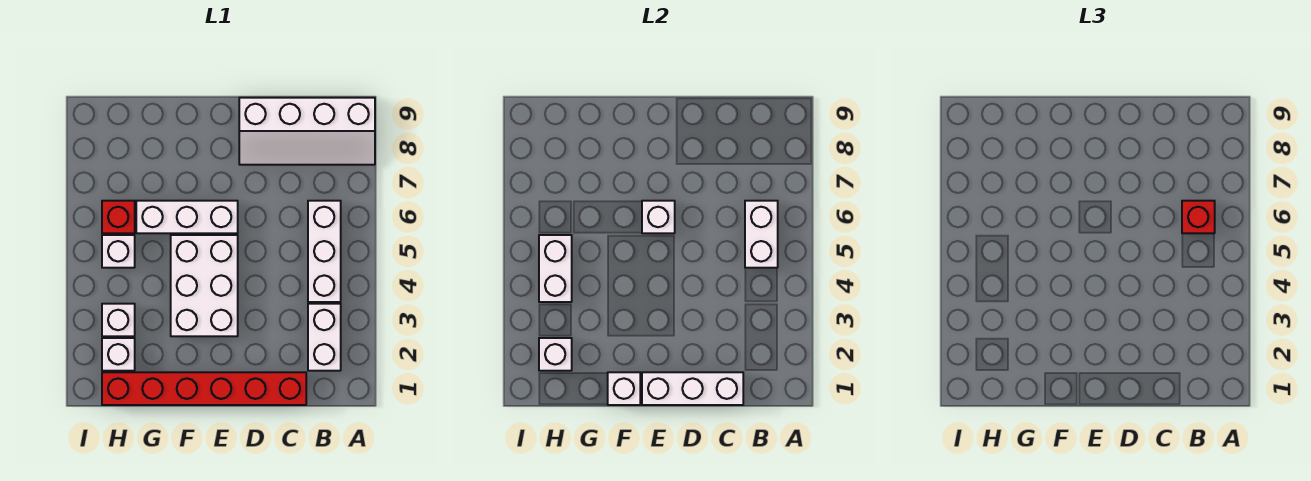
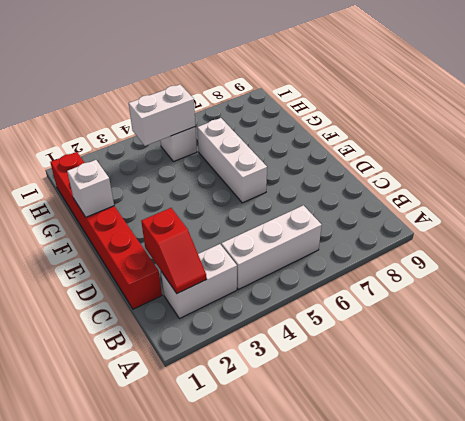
red slope B2:C2 level 2 top C -> none
none -> white slope A8:D9 level 1 top 9
none -> white brick E3:F5 level 1
none -> white brick H2 level 1

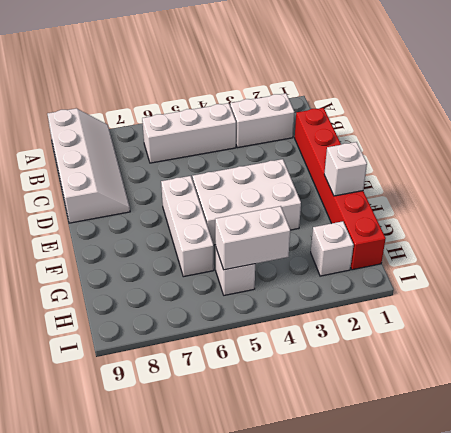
none -> white brick H3 level 1
none -> red brick H6 level 1
none -> white brick B5:B6 level 2

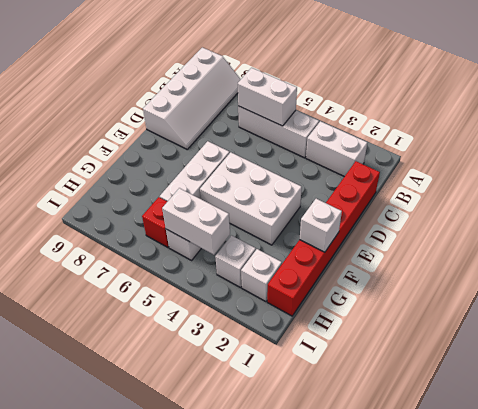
none -> white brick C1:E1 level 2
none -> white brick E6 level 2
none -> white brick H2 level 2

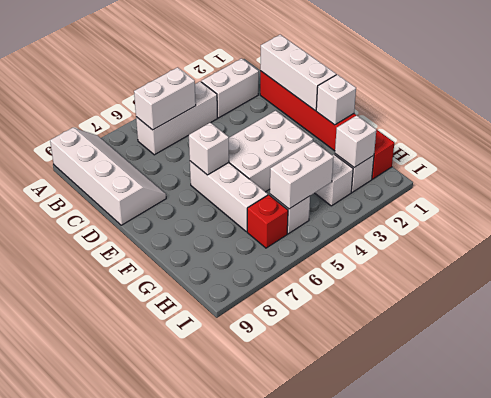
none -> red brick B6 level 3

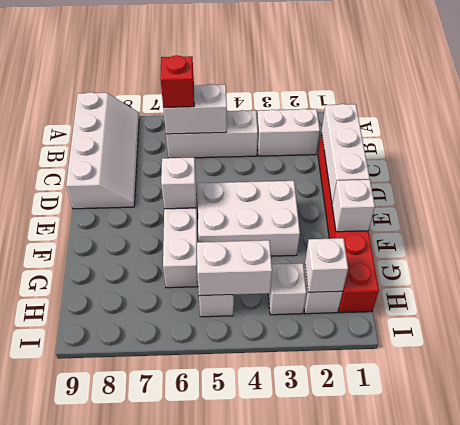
none -> red brick H6 level 1

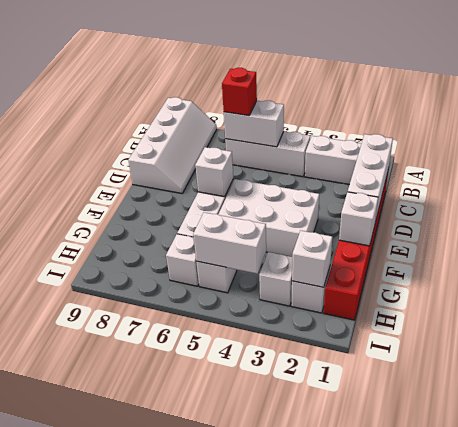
white brick H6 level 1 -> red brick H6 level 1

